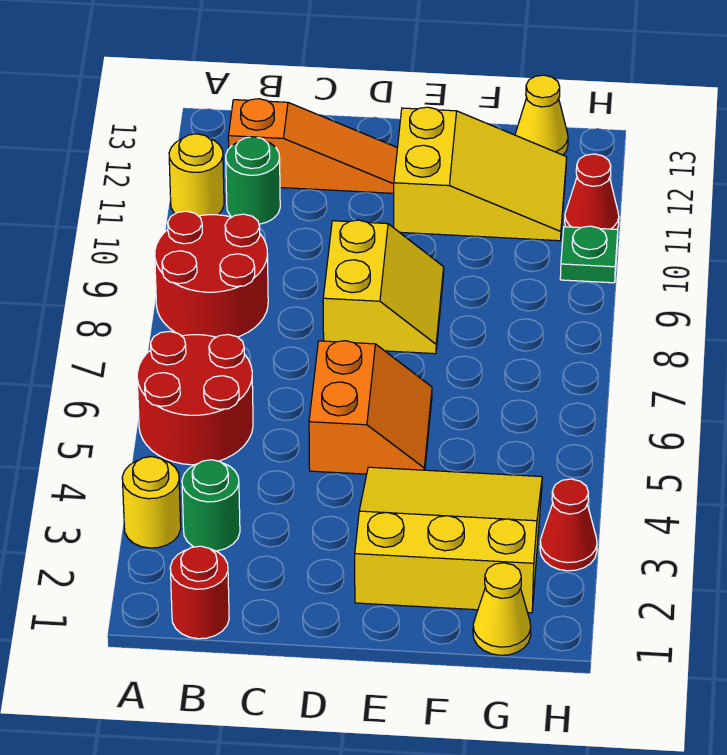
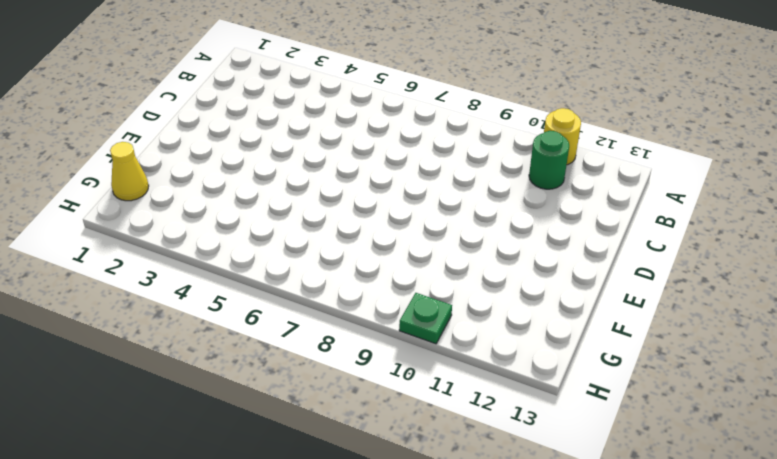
none -> yellow round brick A3 level 1
none -> red round brick A5:B6 level 1
none -> red round brick A8:B9 level 1

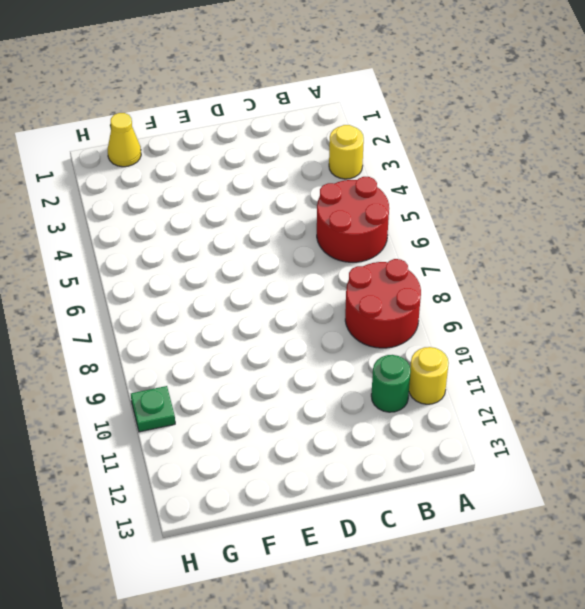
none -> red round brick B1 level 1
none -> green round brick B3 level 1
none -> orange slope B12:D12 level 1 top B

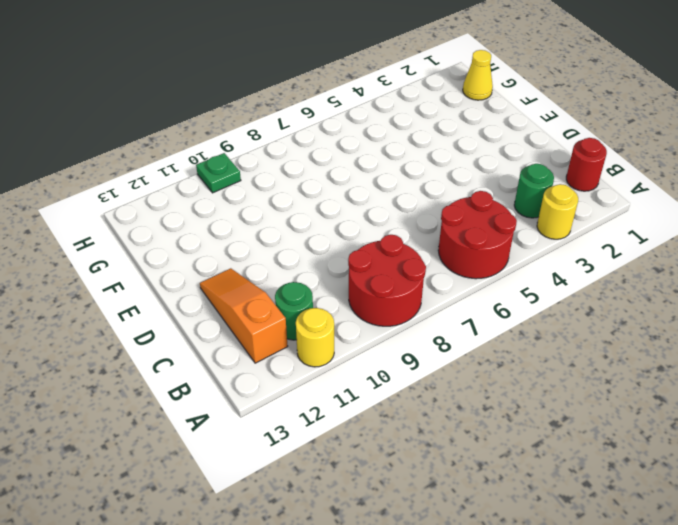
none -> orange slope D5:E6 level 1 top D
none -> yellow slope D8:E9 level 1 top D
none -> yellow slope E2:G4 level 1 top 2

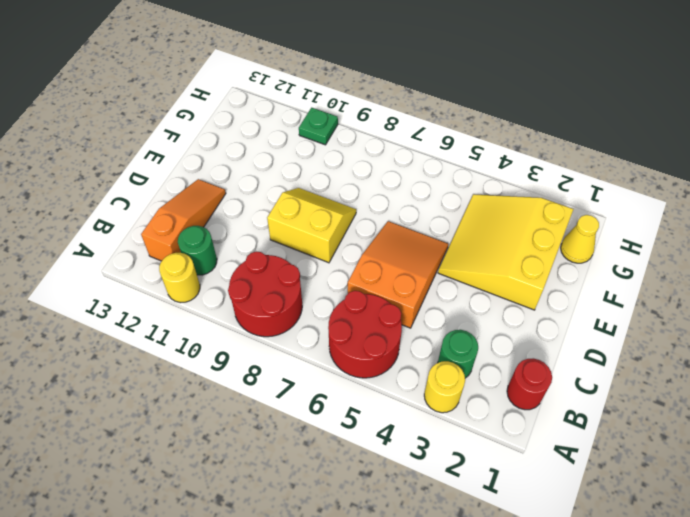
orange slope C5:E6 level 1 top C -> orange slope D5:E6 level 1 top D
none -> yellow slope E11:G12 level 1 top E
none -> yellow cone G13 level 1
none -> red cone H3 level 1

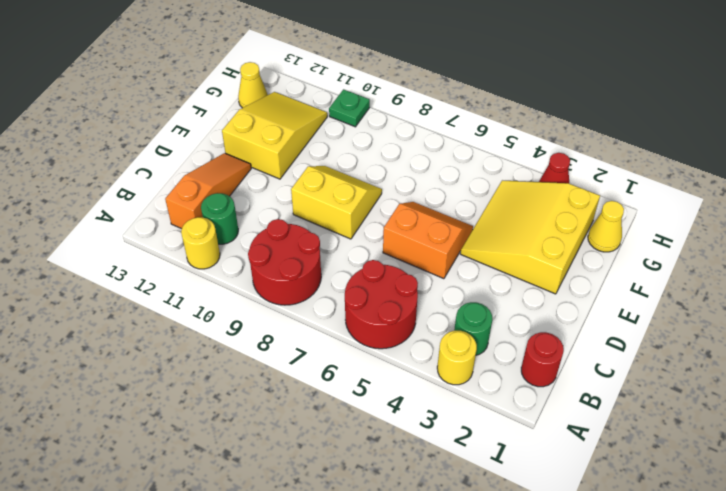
none -> red cone H11 level 1

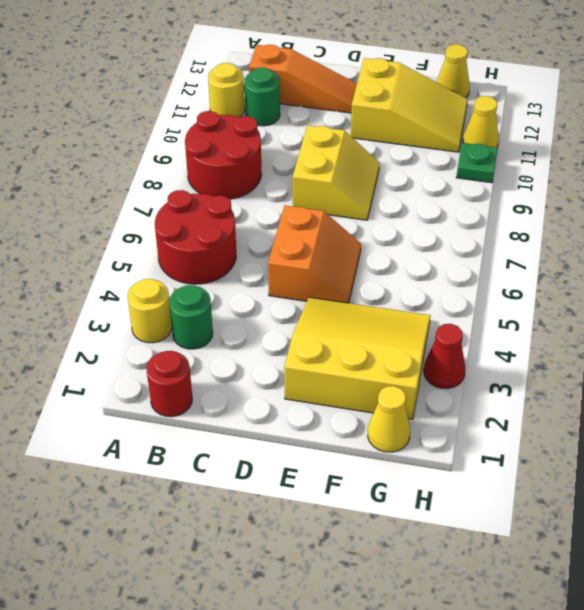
yellow cone H11 level 1 -> red cone H11 level 1

